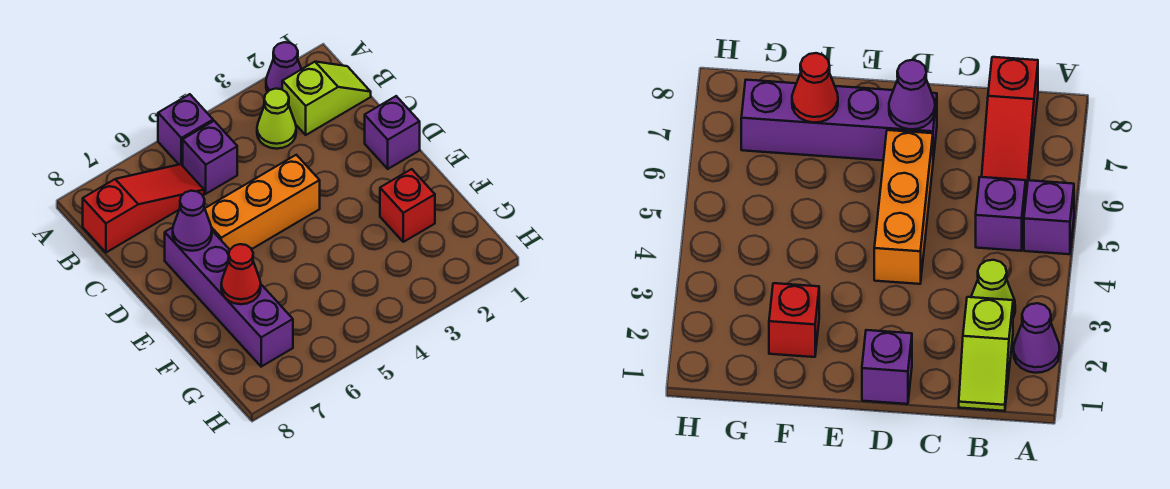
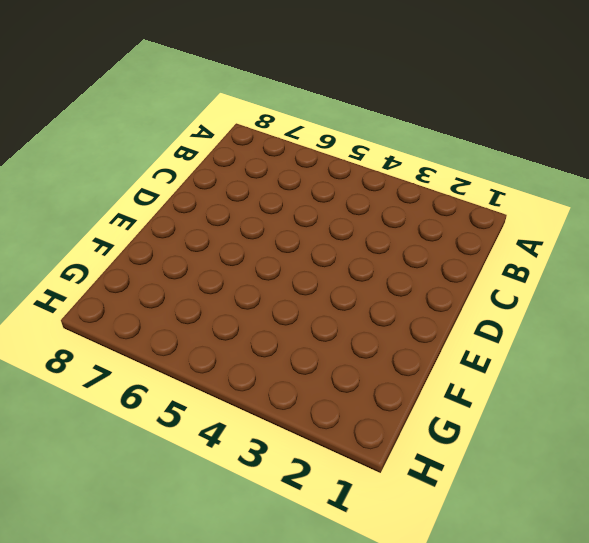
none -> purple cone A2 level 1
none -> purple brick A5 level 1
none -> lime slope B1:B2 level 1 top 2

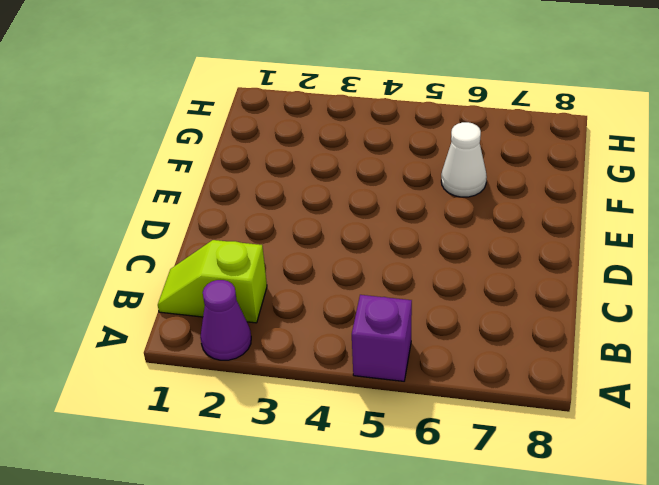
white cone F6 level 1 -> none
none -> lime cone B3 level 1
none -> purple brick B5 level 1
none -> red slope B6:B8 level 1 top 8

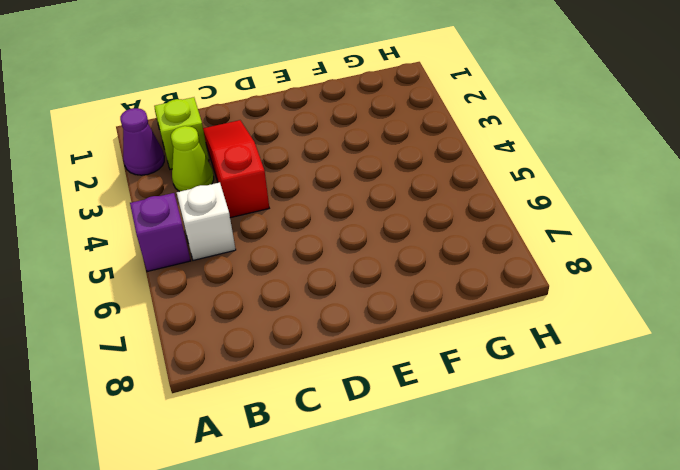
white brick B5 level 1 -> purple brick B5 level 1
red slope C2:C4 level 1 top 4 -> red slope B6:B8 level 1 top 8
none -> purple brick D1 level 1
none -> orange brick D4:D6 level 1
none -> purple brick D7:G7 level 1

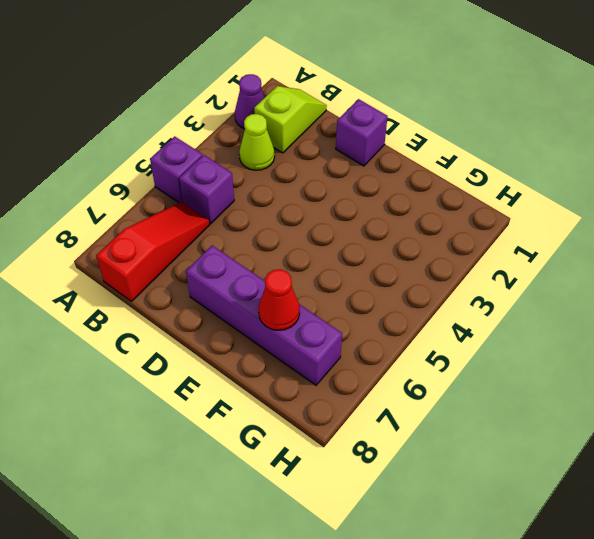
none -> orange brick D4:D6 level 1
none -> red brick F2 level 1
none -> purple cone D7 level 2

